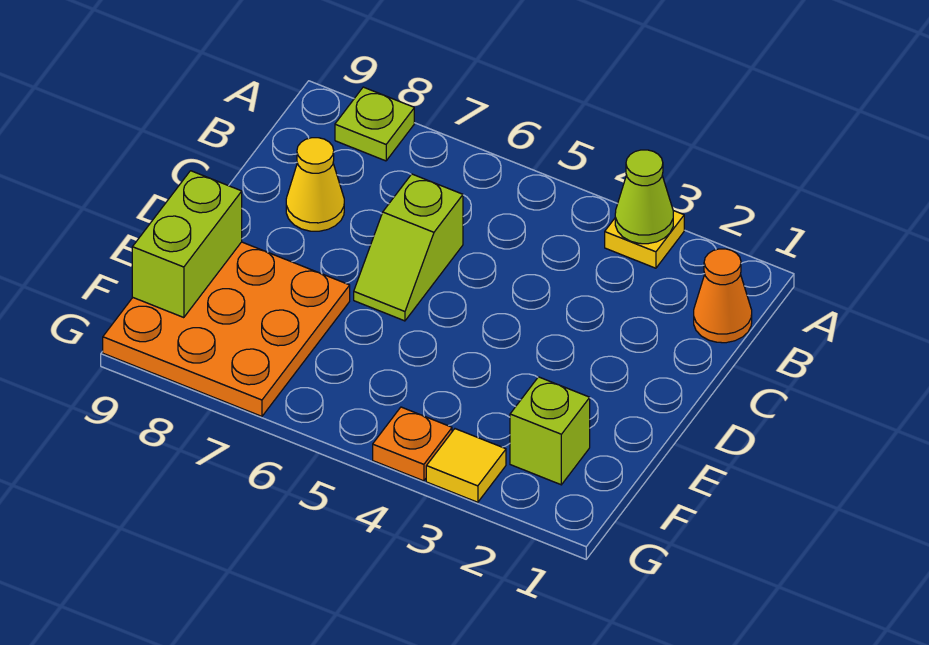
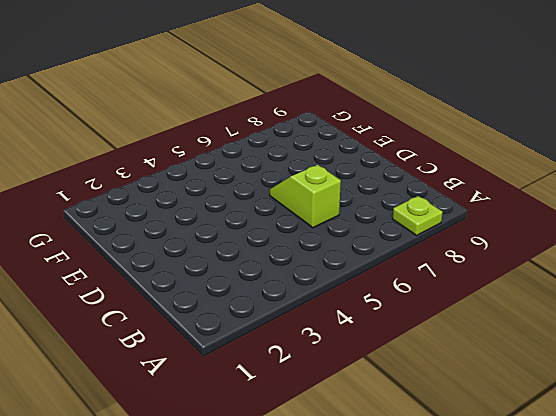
none -> yellow plate A3 level 1
none -> orange cone B1 level 1

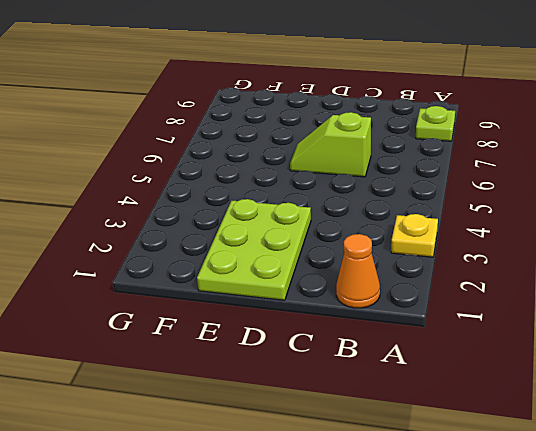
lime plate D1:E3 level 1 -> none
none -> yellow cone C8 level 1
none -> orange plate E7:G9 level 1

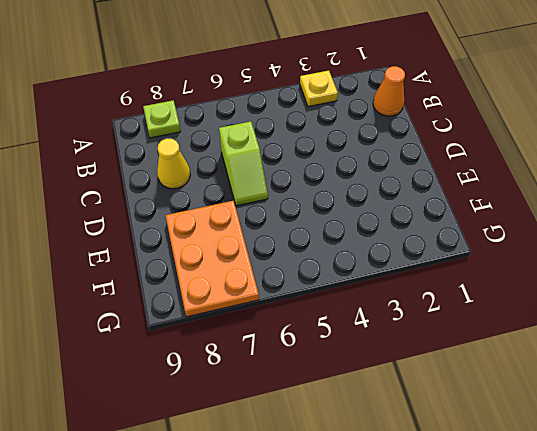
orange plate E7:G8 level 1 -> orange plate E7:G9 level 1
none -> lime brick F2 level 1
none -> yellow tile G3 level 1

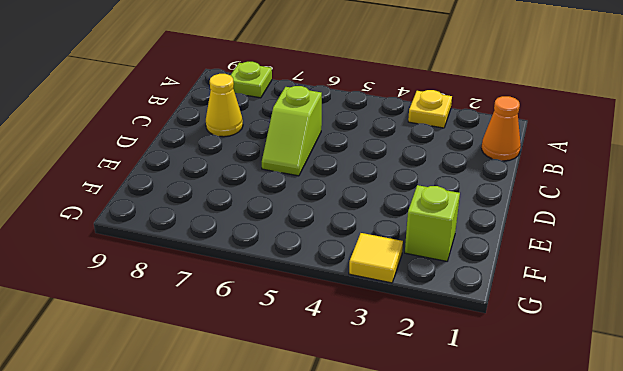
none -> orange plate E7:G9 level 1
none -> orange plate G4 level 1

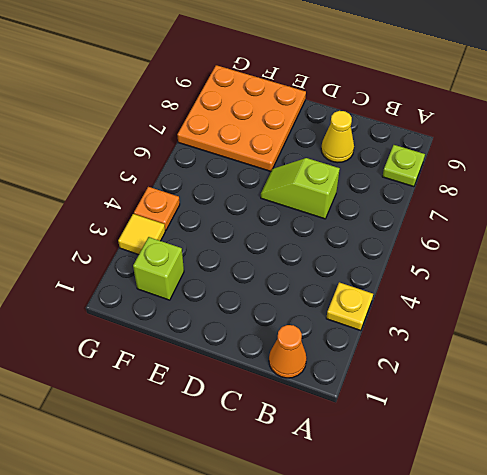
none -> lime cone A3 level 2
none -> lime brick E9:F9 level 2

